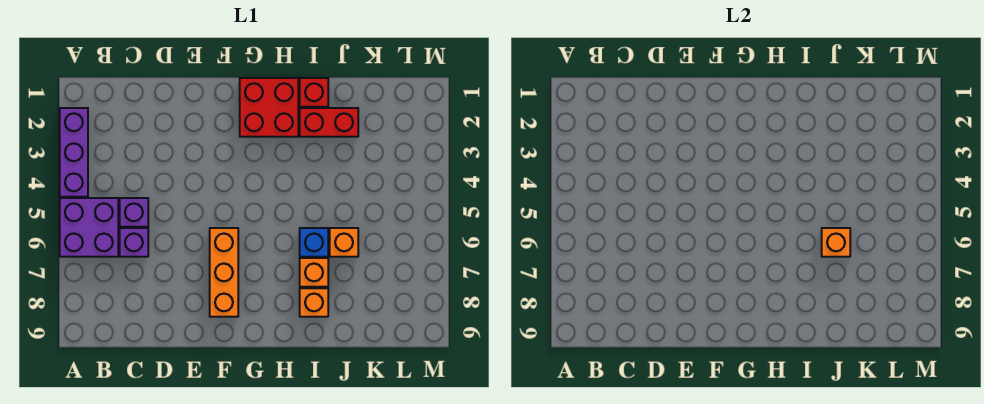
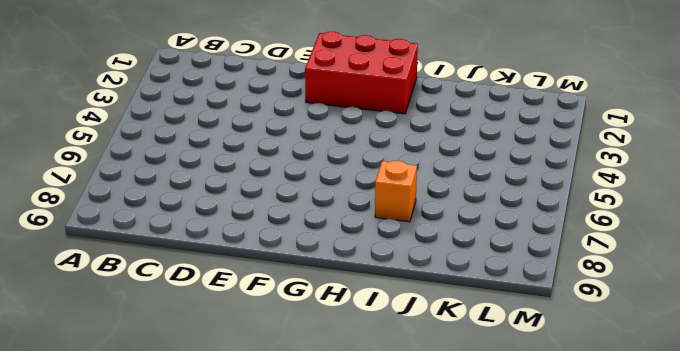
red brick F1:H2 level 1 -> red brick G1:H2 level 1
none -> purple brick A2:A4 level 1
none -> purple brick A5:B6 level 1
none -> purple brick C5 level 1

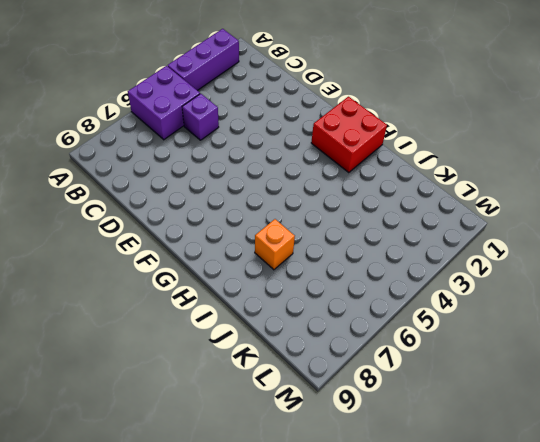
none -> purple brick C6 level 1
none -> orange brick F6:F8 level 1
none -> red brick I1 level 1

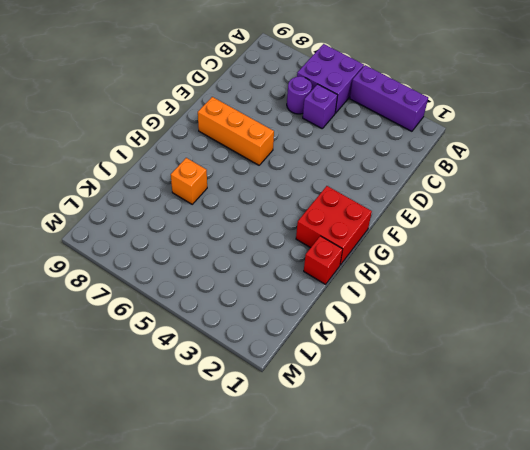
purple round brick C6 level 1 -> purple brick C6 level 1
none -> red brick I2:J2 level 1
none -> blue brick I6 level 1
none -> orange brick I8 level 1

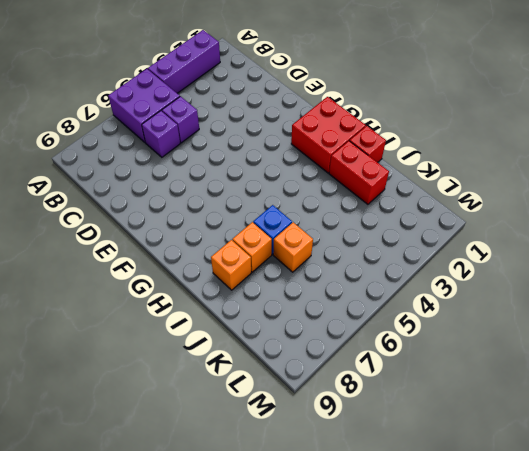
none -> orange brick F6:F8 level 1
none -> orange brick J6 level 2

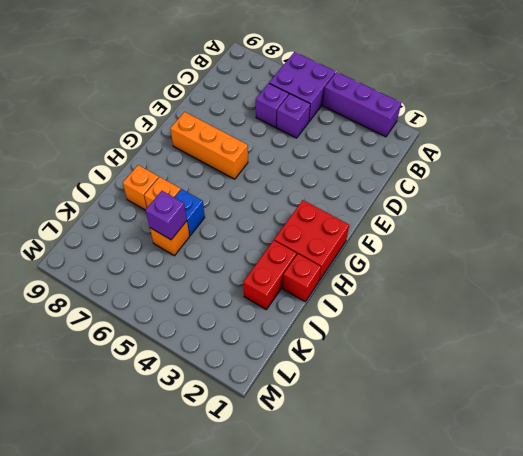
purple brick J6 level 2 -> orange brick J6 level 2

